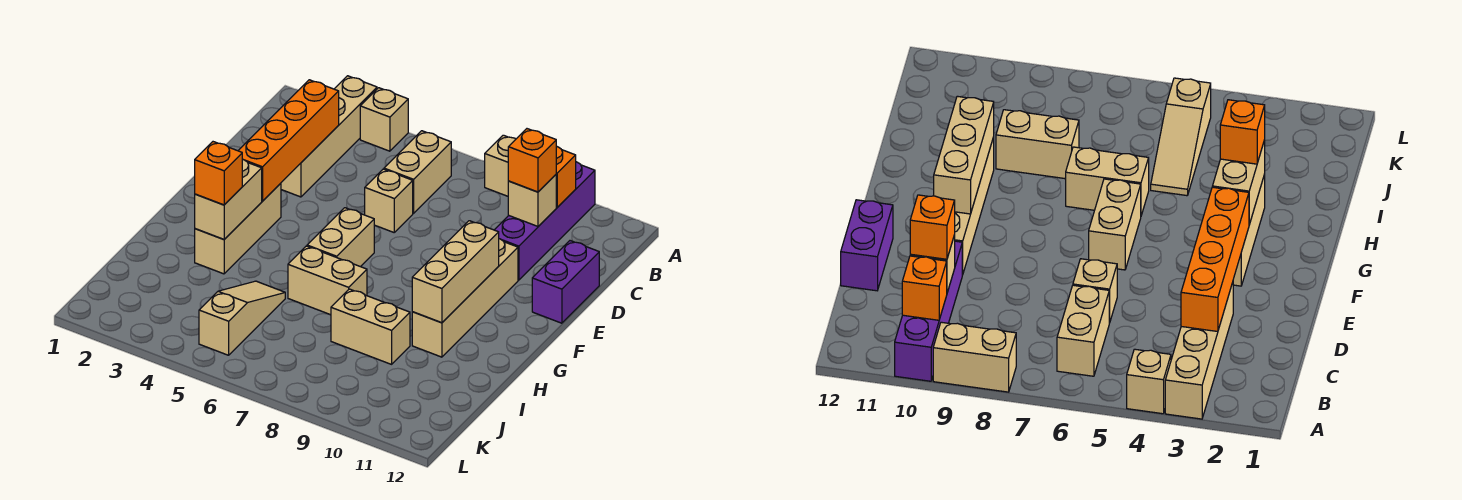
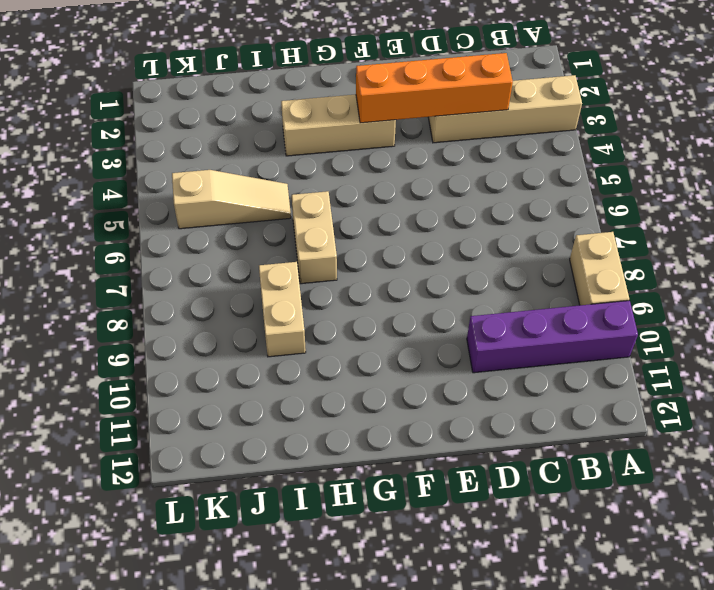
none -> tan brick A4 level 1
none -> tan brick B6:C6 level 1
none -> tan brick D6 level 1

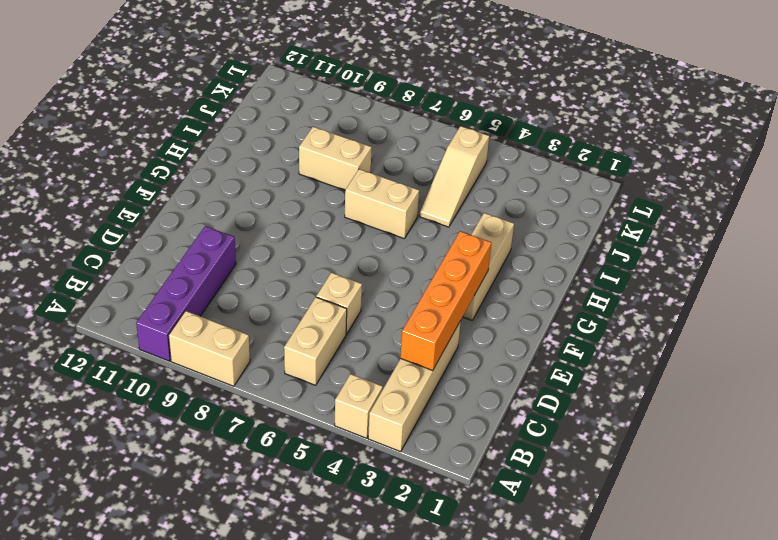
none -> purple brick D12:E12 level 1
none -> tan brick E10:H10 level 1
none -> tan brick F6:G6 level 1

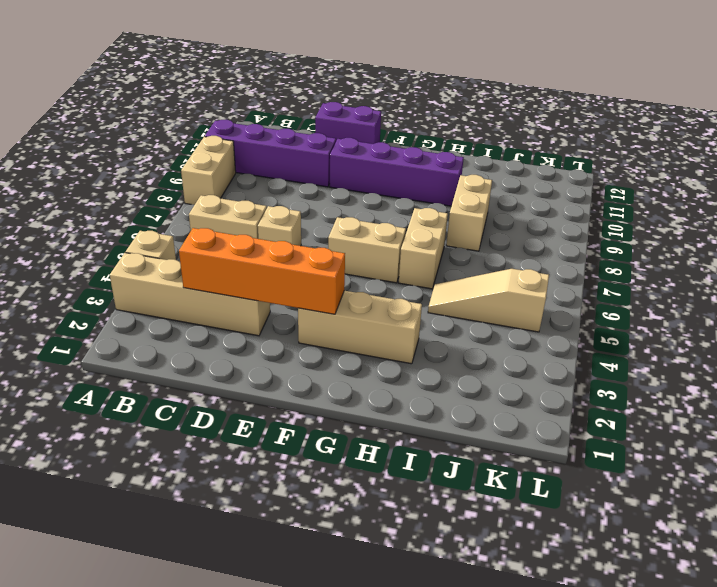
purple brick E10:H10 level 1 -> tan brick E10:H10 level 1
none -> orange brick B10 level 2
none -> tan brick C10 level 2
none -> tan brick F10:H10 level 2

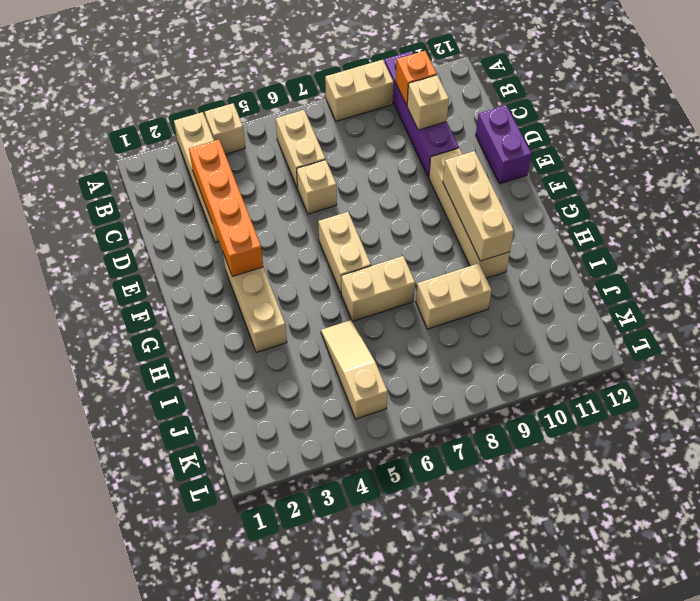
none -> tan brick G3:H3 level 2
none -> orange brick C10 level 3
none -> orange brick H3 level 3

